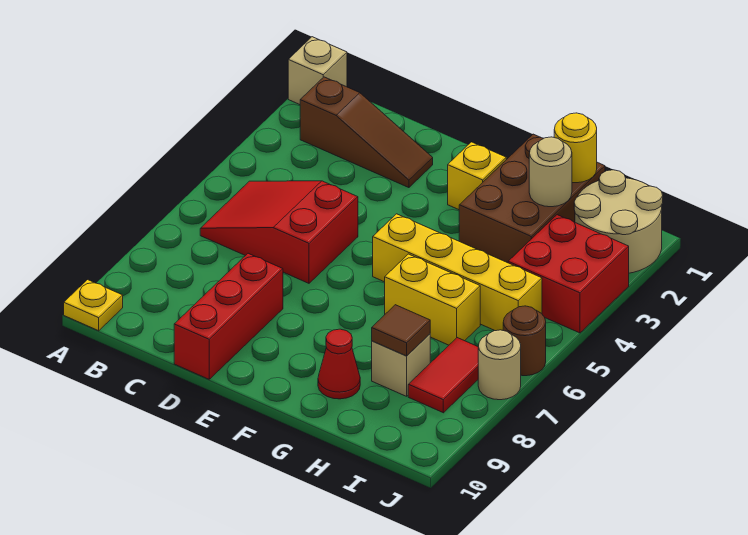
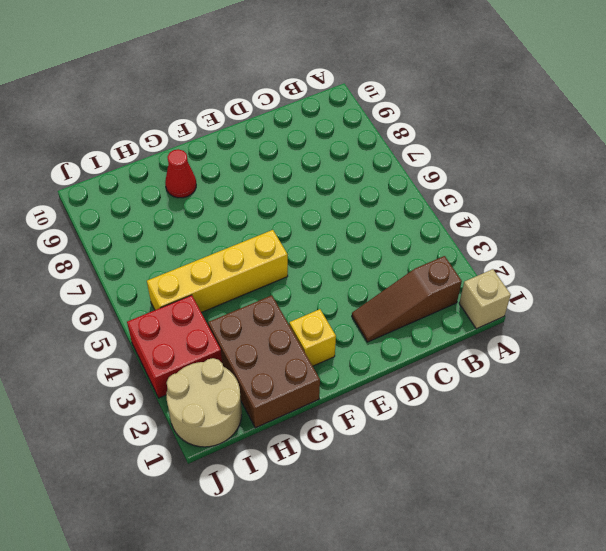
none -> yellow plate A10 level 1
none -> red slope B5:D6 level 1 top D
none -> red brick D8:D10 level 1

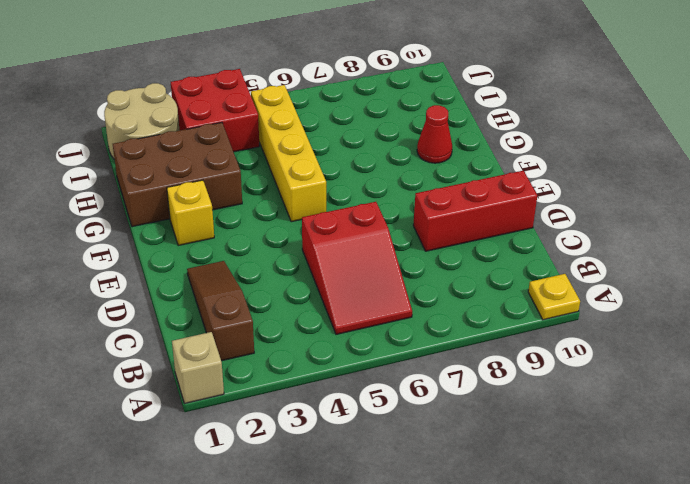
none -> yellow brick G6:H6 level 1
none -> tan brick H8 level 1
none -> red tile I7:I8 level 1

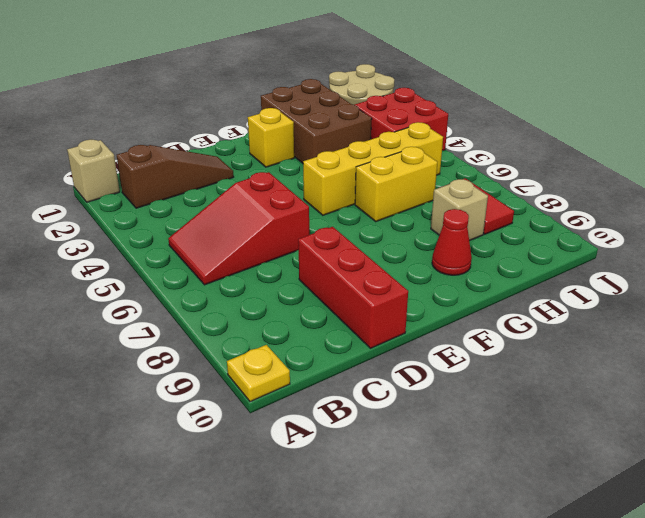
none -> brown round brick J6 level 1
none -> tan round brick J7 level 1
none -> yellow round brick H1 level 2

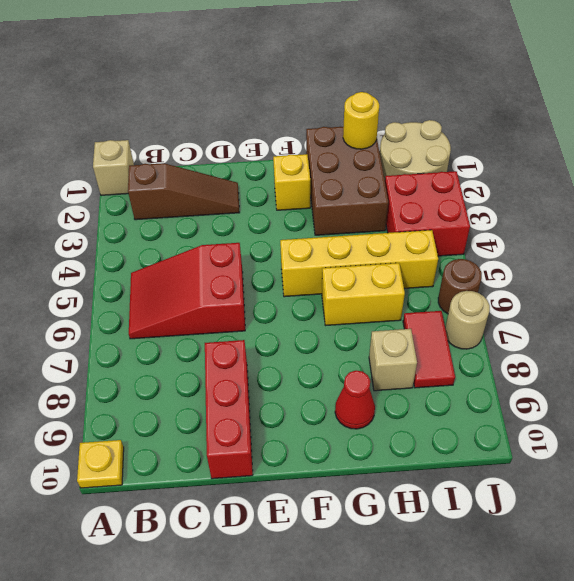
none -> tan round brick H2 level 2
none -> brown tile H8 level 2

